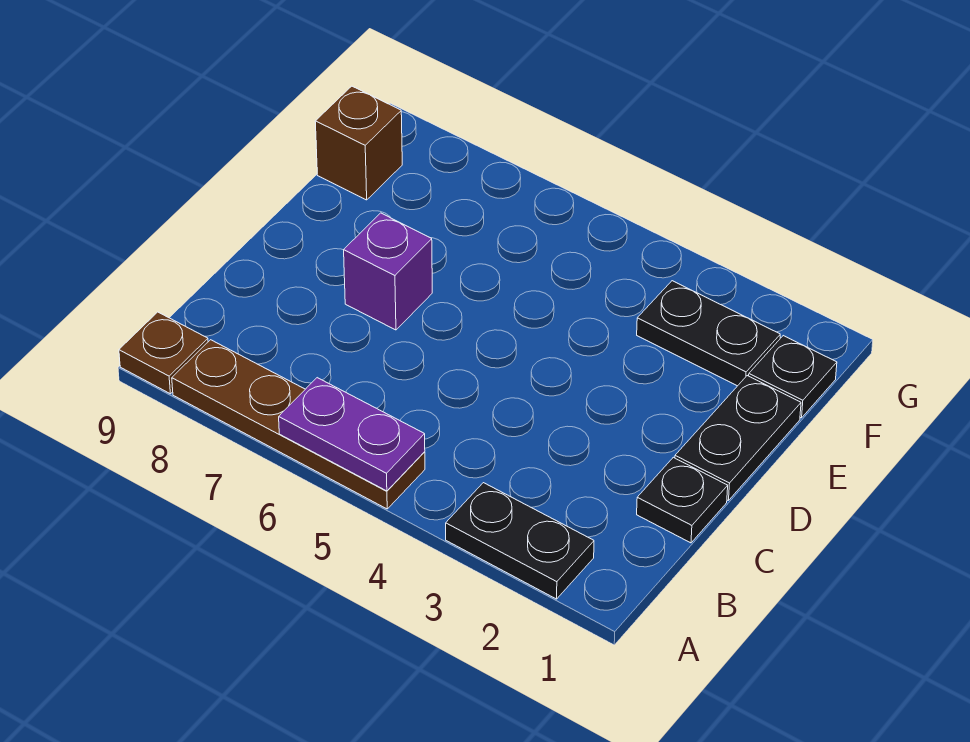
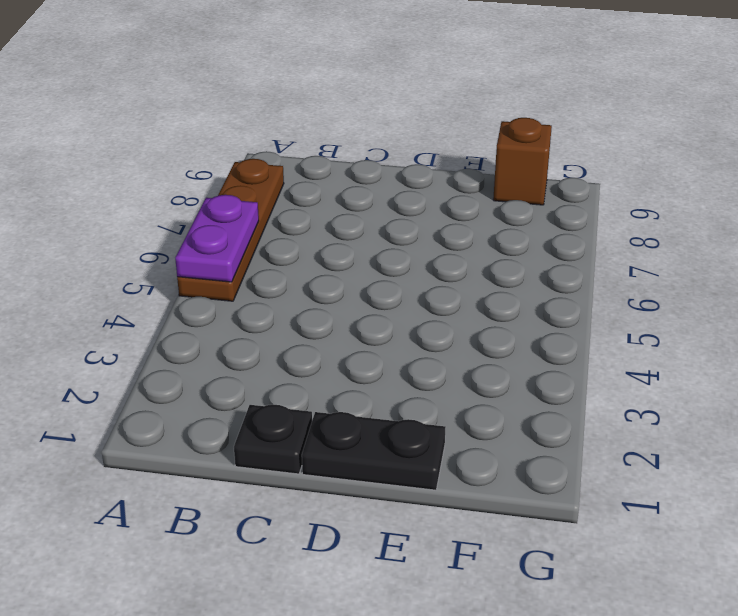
none -> black plate A2:A3 level 1
none -> brown plate A9 level 1

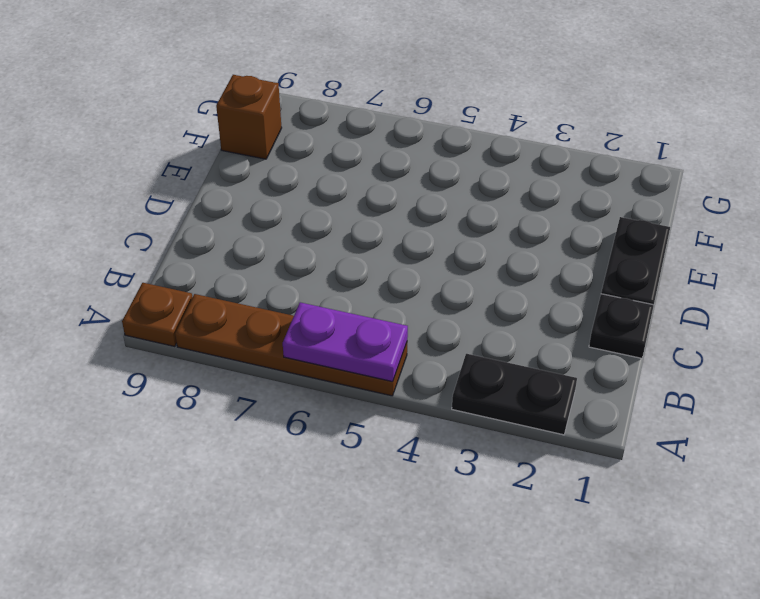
none -> purple brick D7 level 1
none -> black plate F1 level 1

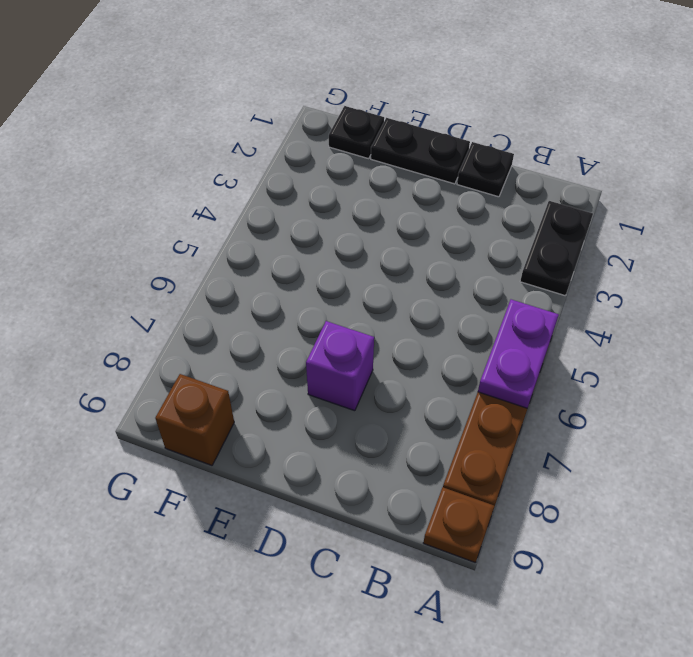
none -> black plate F2:F3 level 1

